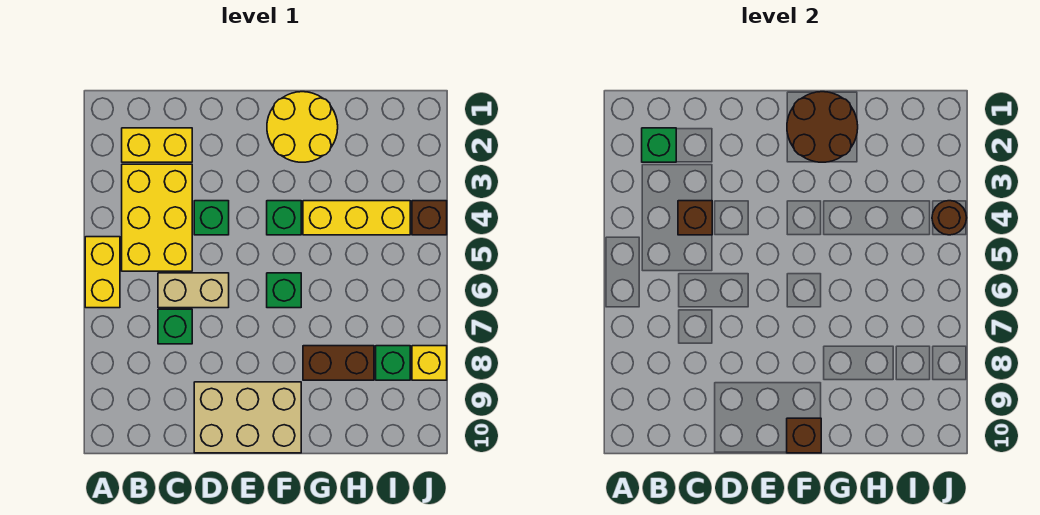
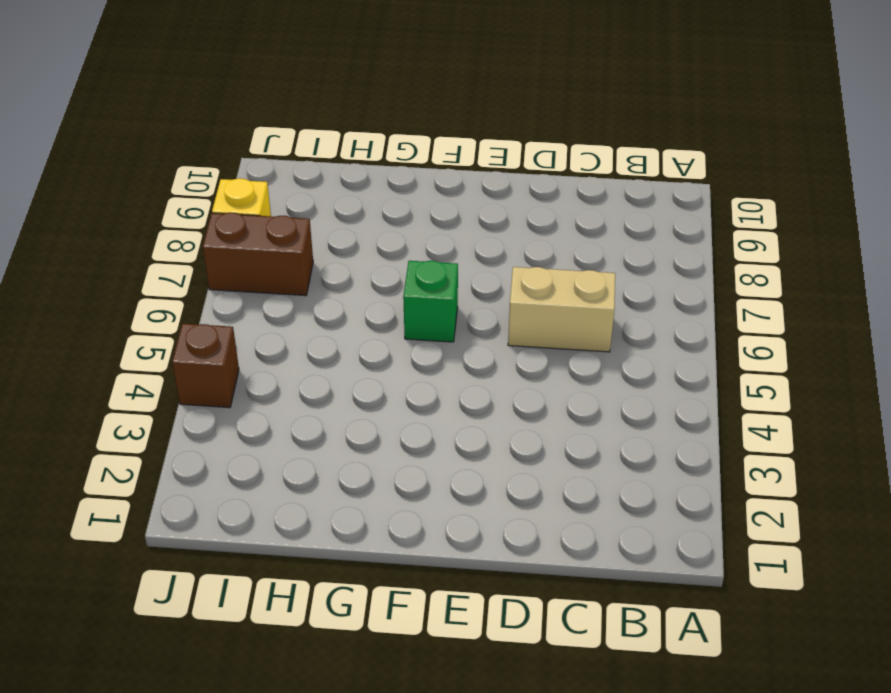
brown brick I7:J7 level 1 -> brown brick G8:H8 level 1
none -> yellow brick A5:A6 level 1
none -> yellow brick B2:C2 level 1
none -> yellow brick B3:C5 level 1

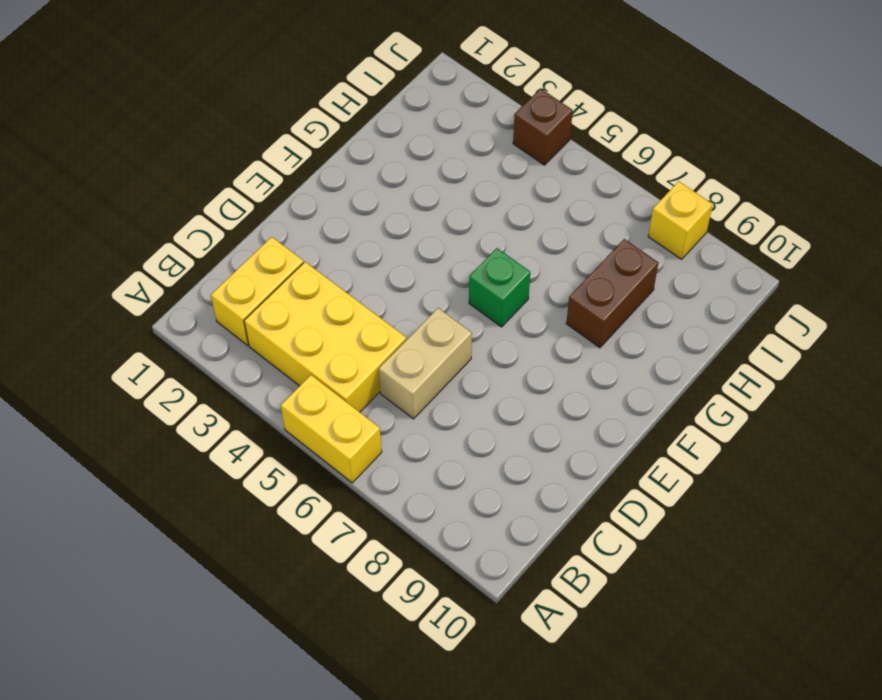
none -> green brick C7 level 1
none -> green brick D4 level 1
none -> tan brick D9:F10 level 1

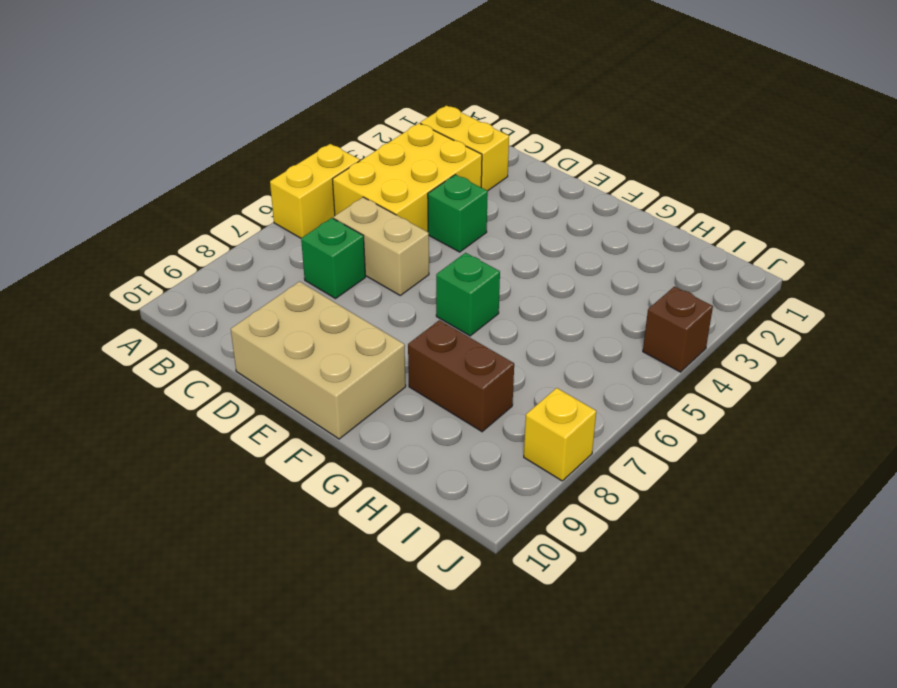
none -> yellow round brick F1:G2 level 1
none -> green brick F4 level 1
none -> yellow brick G4:I4 level 1

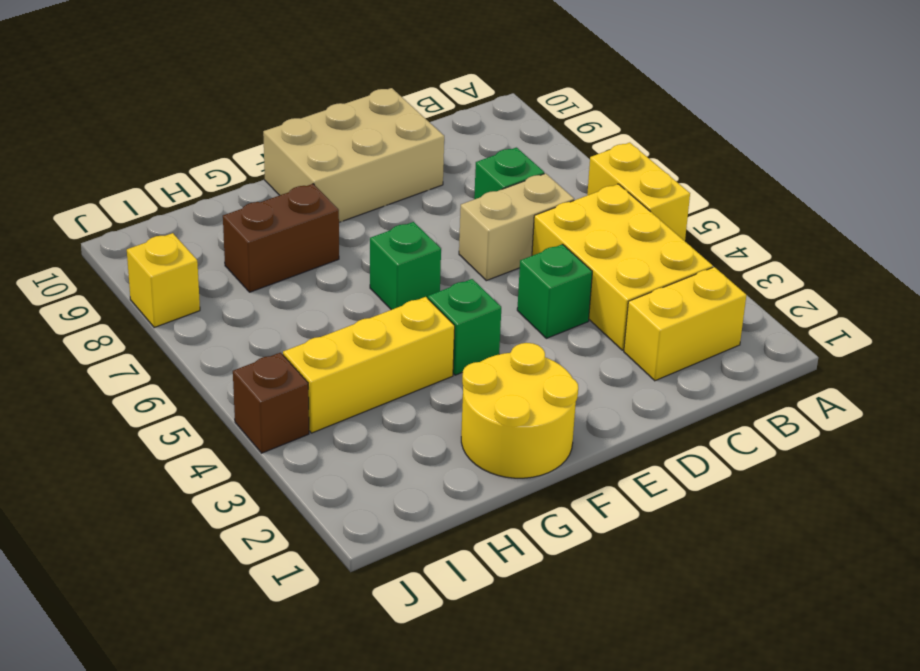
none -> green brick I8 level 1
none -> green brick B2 level 2
none -> brown brick C4 level 2

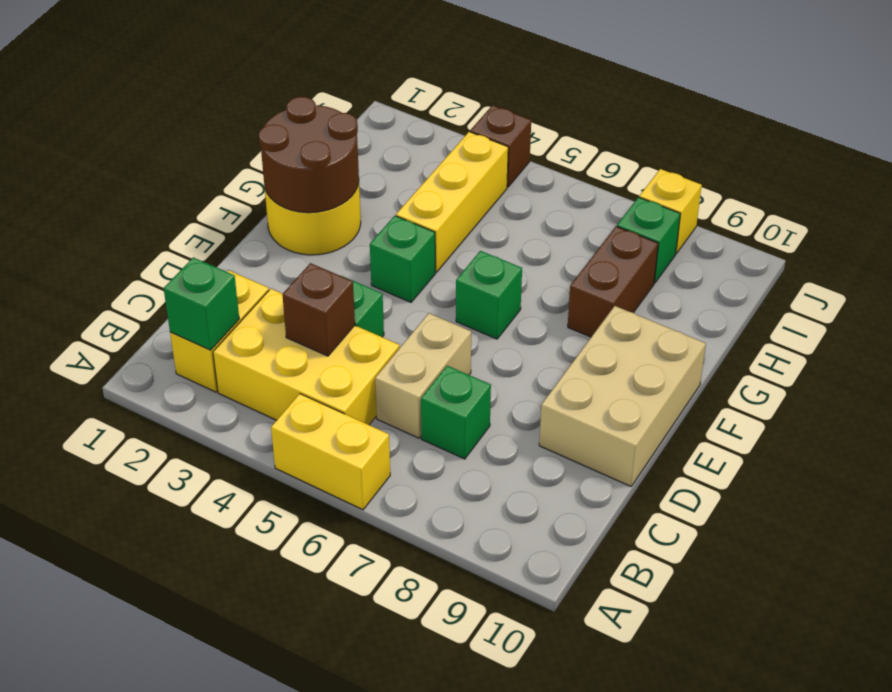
none -> brown brick F10 level 2
none -> brown round brick J4 level 2

